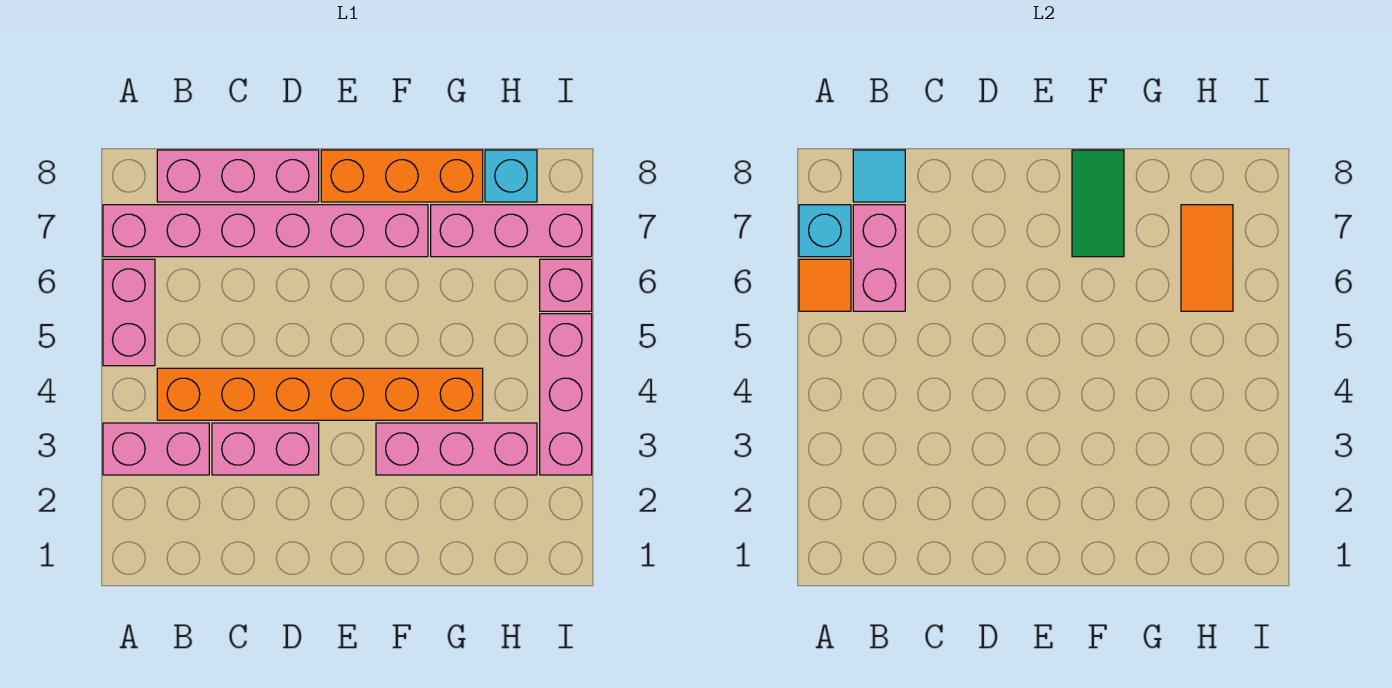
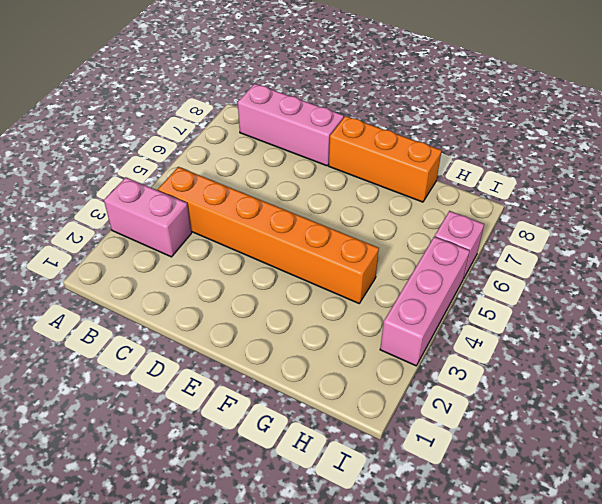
none -> pink brick A5:A6 level 1
none -> pink brick A7:F7 level 1
none -> pink brick C3:D3 level 1

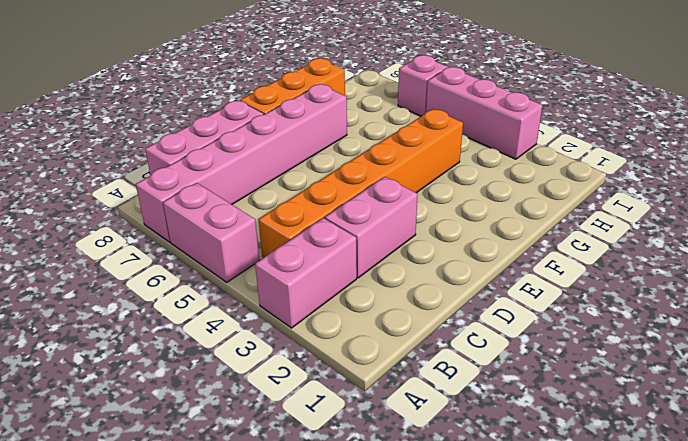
none -> pink brick F3:H3 level 1
none -> pink brick G7:I7 level 1
none -> cyan brick H8 level 1

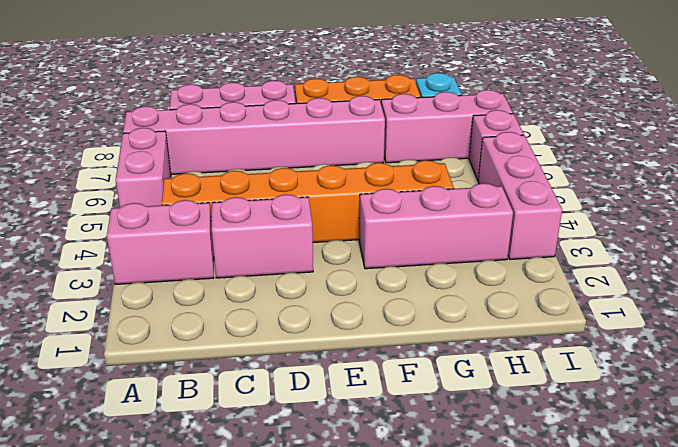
none -> orange tile A6 level 2
none -> cyan brick A7 level 2
none -> pink brick B6:B7 level 2

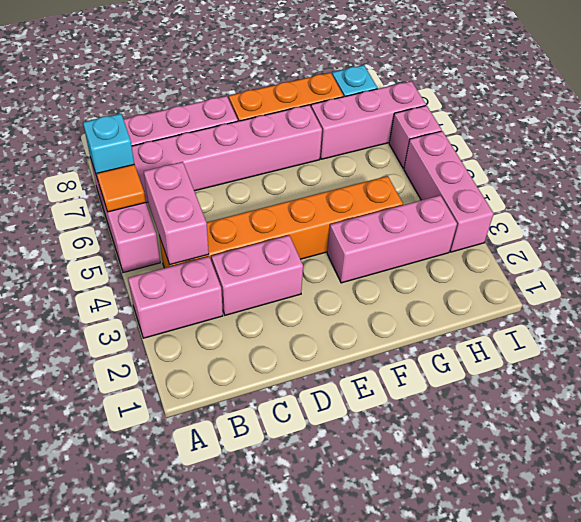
pink brick B4:B5 level 2 -> pink brick B6:B7 level 2
none -> cyan tile B8 level 2
none -> green tile F7:F8 level 2
none -> orange tile H6:H7 level 2

